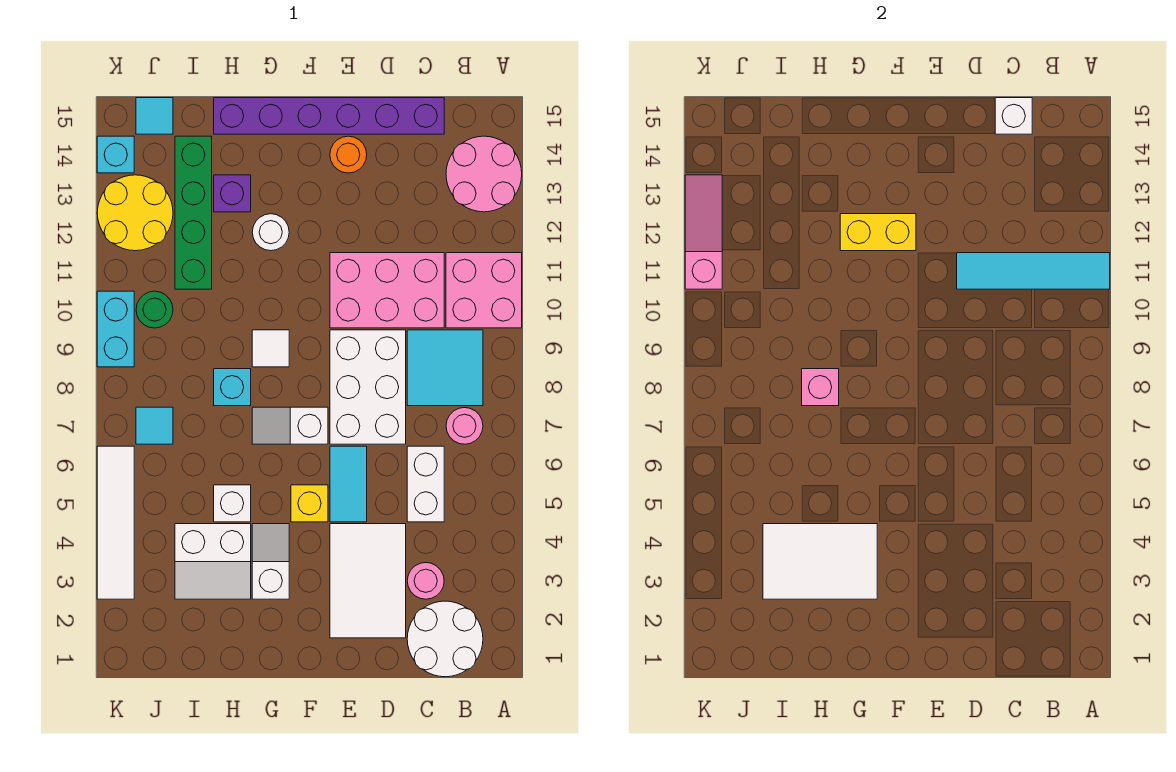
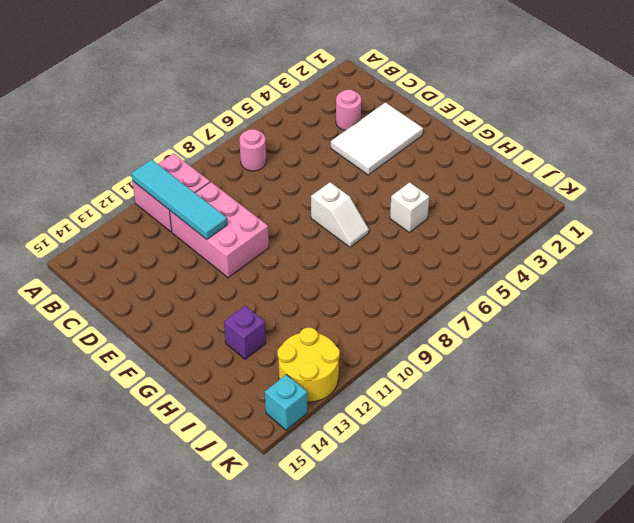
none -> pink round brick A13:B14 level 1
none -> white round brick B1:C2 level 1
none -> cyan tile B8:C9 level 1
none -> white brick C5:C6 level 1

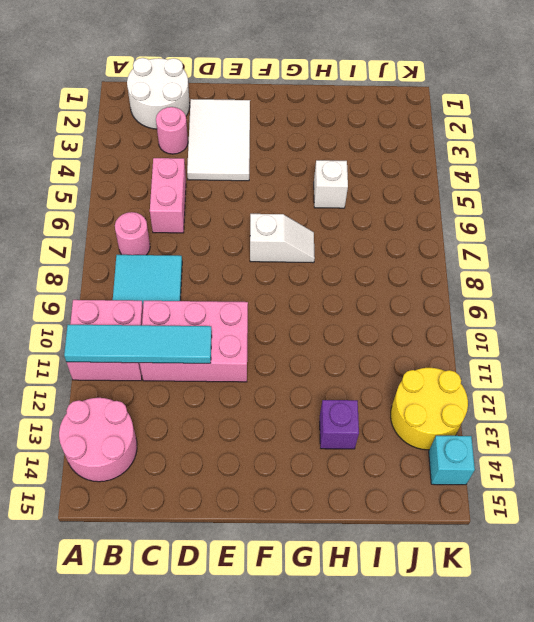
pink brick C5:C6 level 1 -> white brick C5:C6 level 1
none -> purple brick C15:H15 level 1
none -> white brick D7:E9 level 1
none -> cyan tile E5:E6 level 1
none -> orange round brick E14 level 1

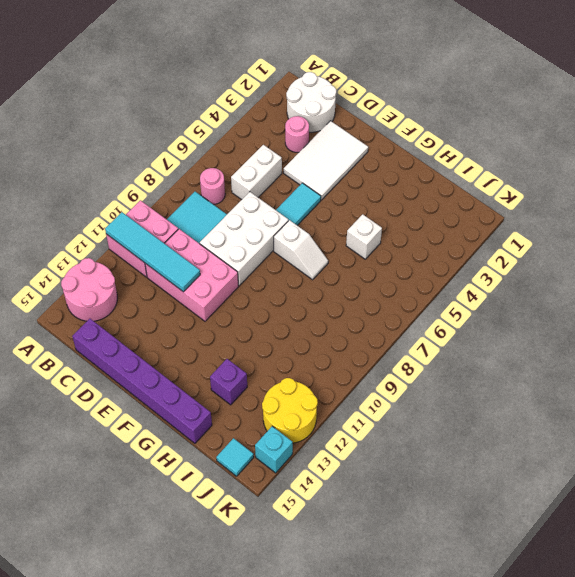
none -> orange round brick E14 level 1
none -> yellow brick F5 level 1
none -> white slope G3:G4 level 1 top 3
none -> white tile G9 level 1

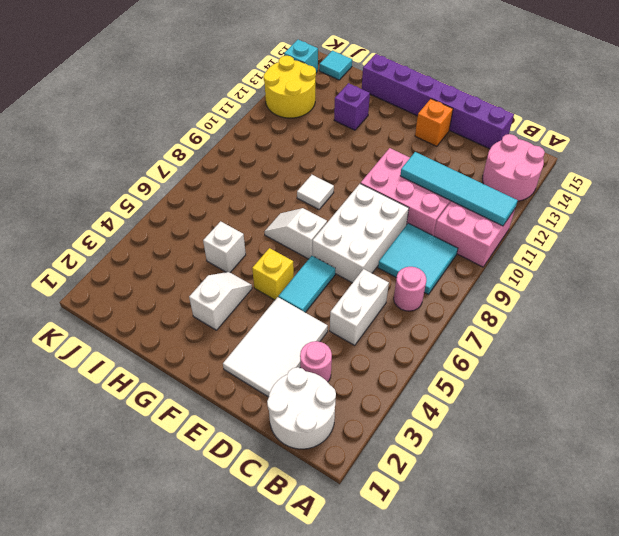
orange brick E14 level 1 -> orange round brick E14 level 1
none -> white round brick G12 level 1
none -> white slope H3:I4 level 1 top 4
none -> cyan brick H8 level 1
none -> green brick I11:I14 level 1

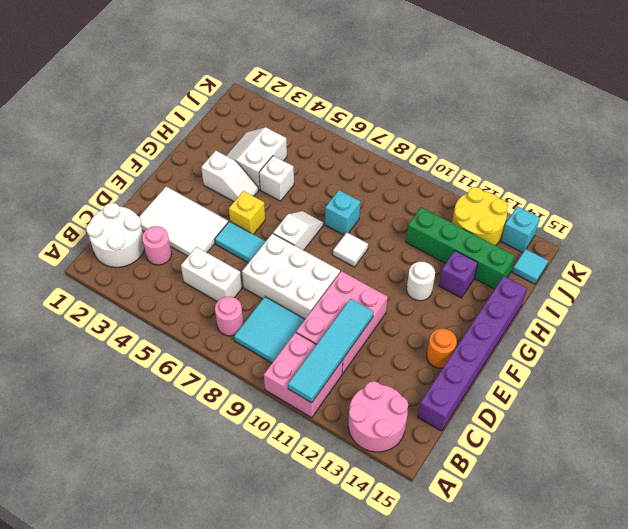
none -> cyan tile J7 level 1
none -> green round brick J10 level 1
none -> white tile K3:K6 level 1
none -> cyan brick K9:K10 level 1

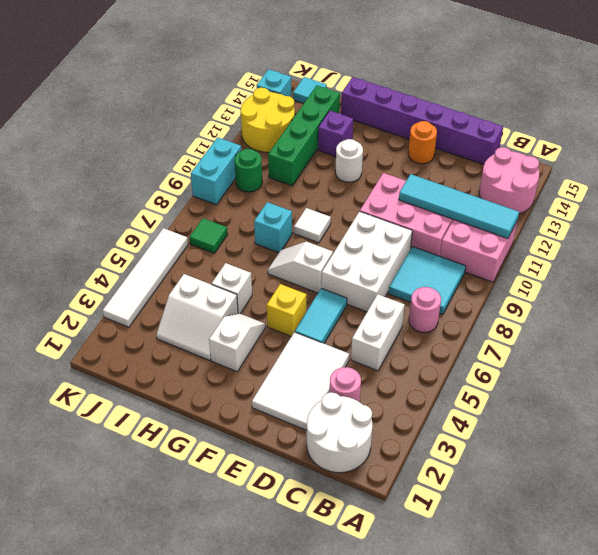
green tile J7 level 1 -> cyan tile J7 level 1
none -> white brick C15 level 2
none -> yellow brick F12:G12 level 2
none -> white tile G3:I4 level 2
none -> pink brick H8 level 2

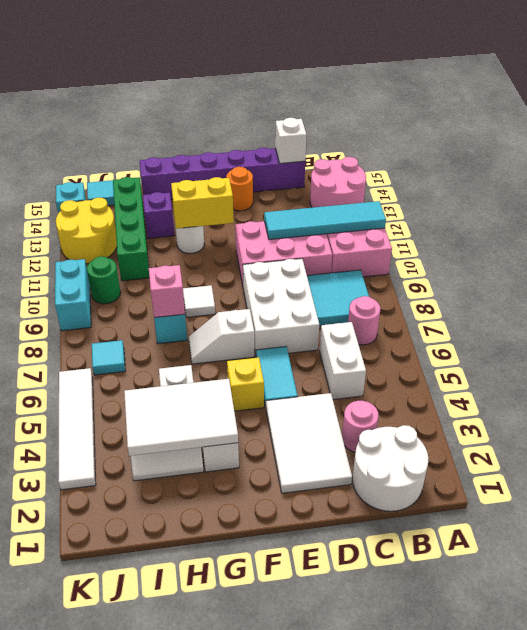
none -> pink slope K11:K13 level 2 top 11

